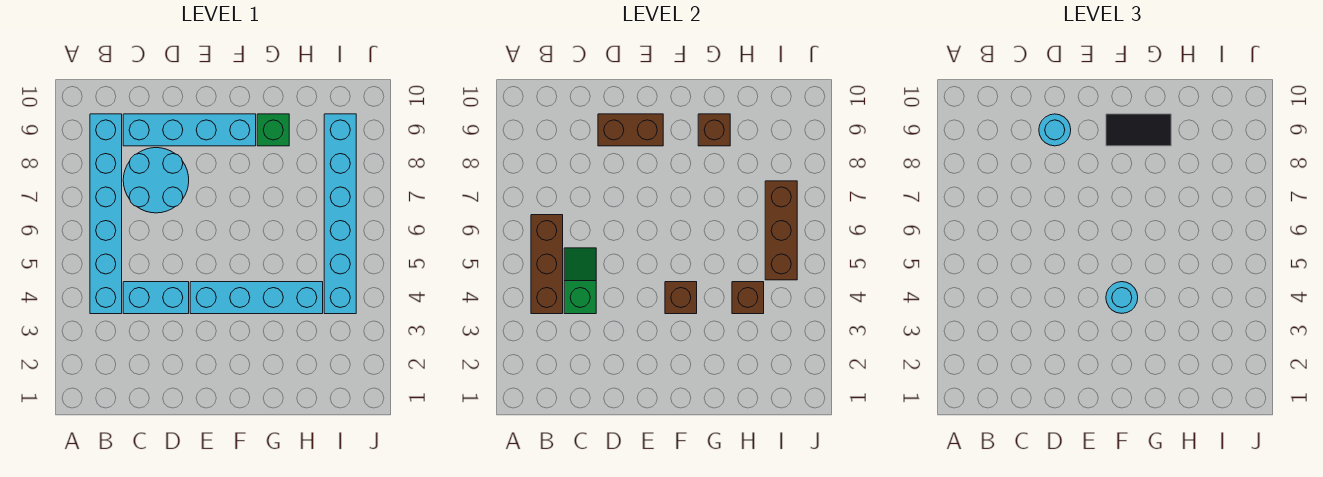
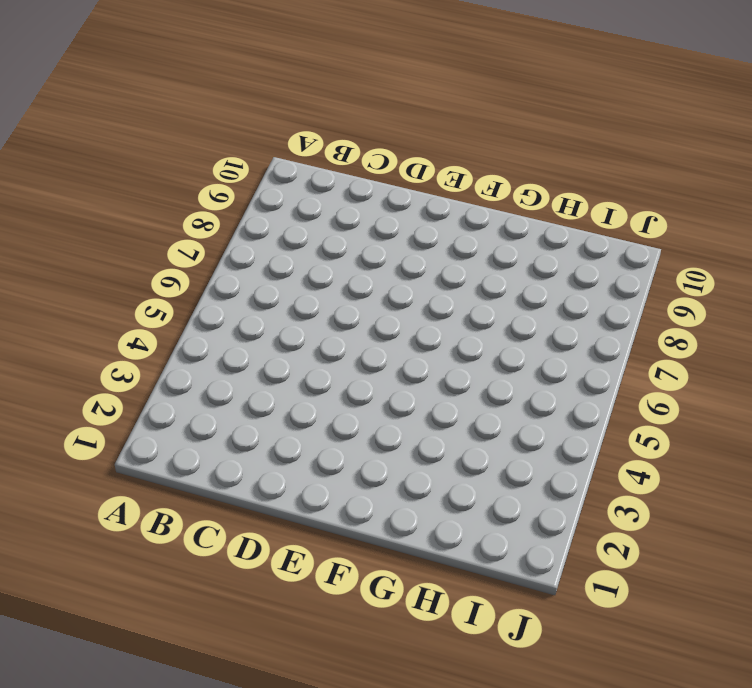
none -> cyan brick B4:B9 level 1
none -> cyan brick C4:D4 level 1
none -> cyan round brick C7:D8 level 1

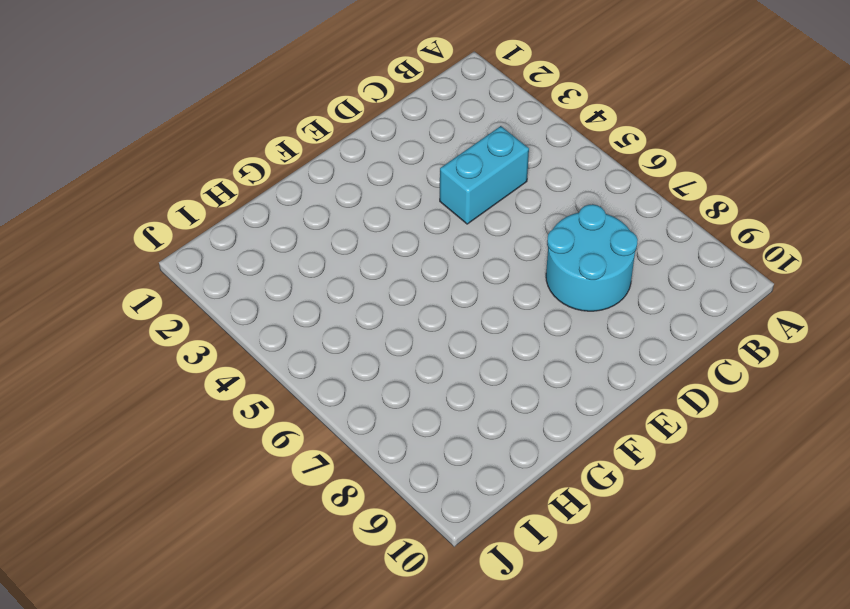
none -> cyan brick B4:B9 level 1
none -> cyan brick C9:F9 level 1
none -> cyan brick E4:H4 level 1

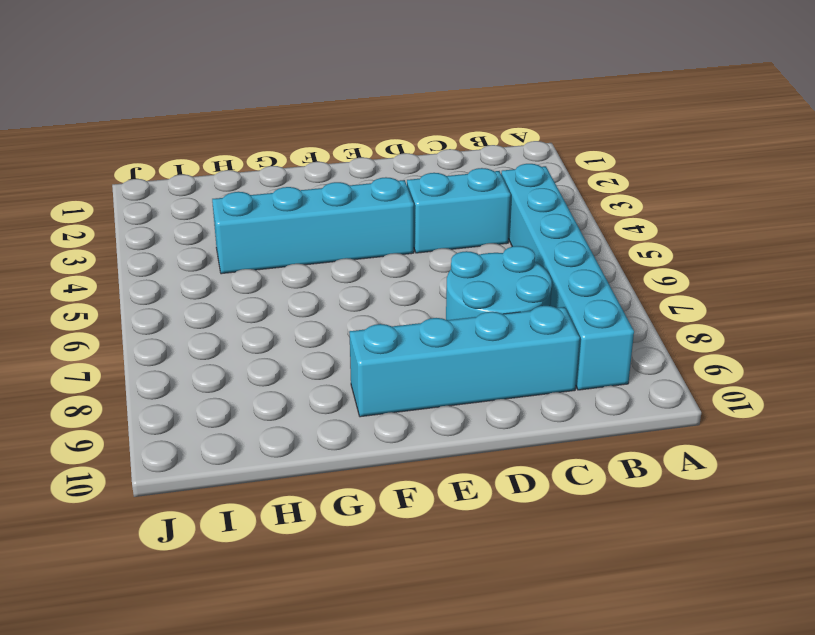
none -> green brick G9 level 1
none -> cyan brick I4:I9 level 1
none -> brown brick B4:B6 level 2

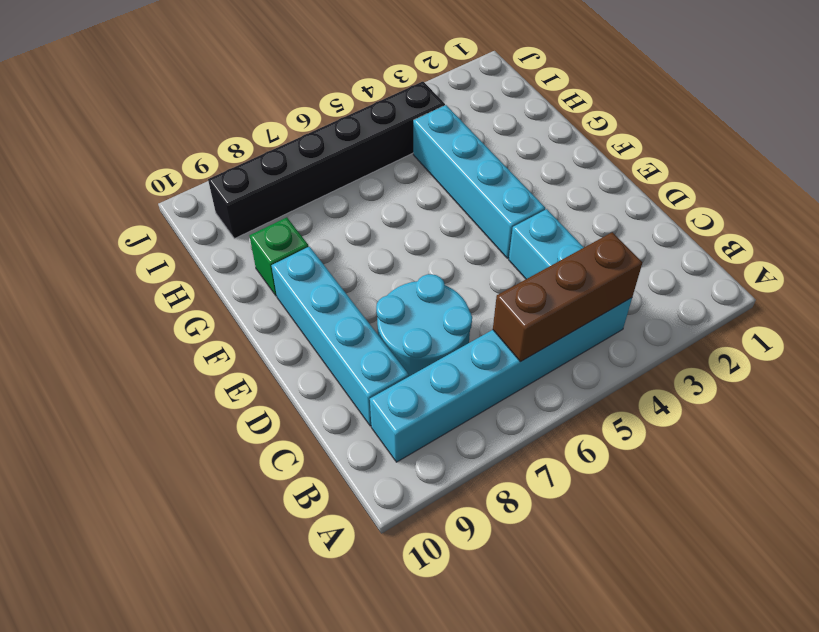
black brick I4:I9 level 1 -> cyan brick I4:I9 level 1
none -> green slope C4:C5 level 2 top 4
none -> brown brick D9:E9 level 2
none -> brown brick F4 level 2

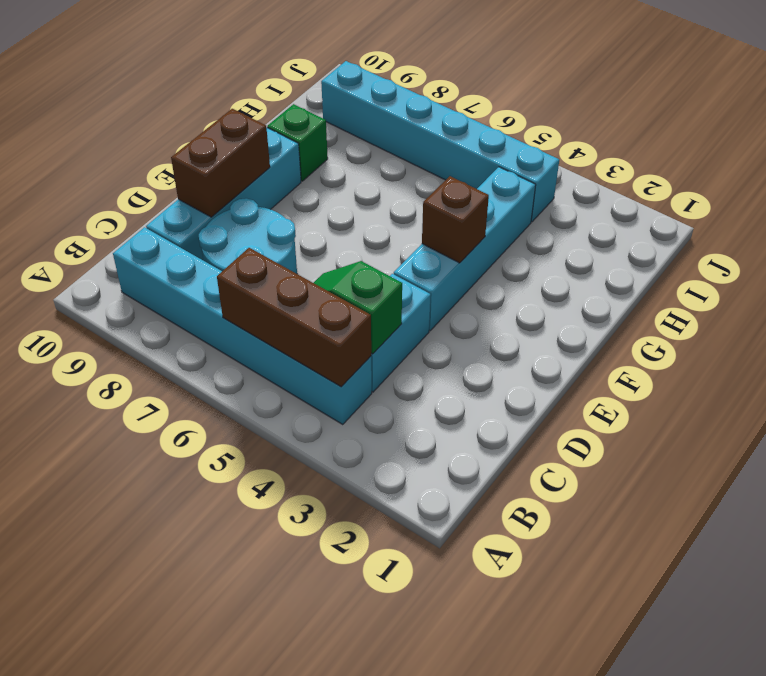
none -> brown brick G9 level 2
none -> brown brick H4 level 2
none -> brown brick I5:I7 level 2

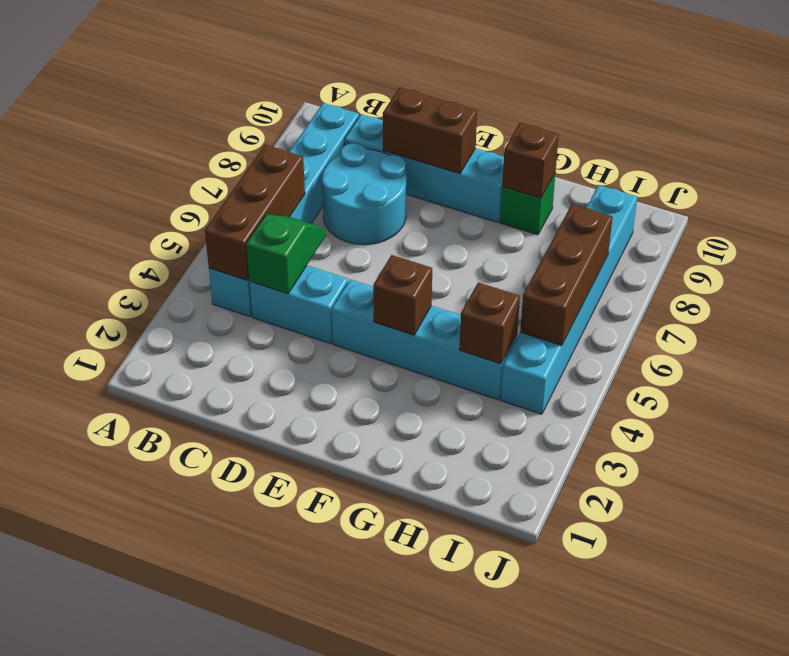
none -> cyan round brick D9 level 3
none -> cyan round brick F4 level 3
none -> black tile F9:G9 level 3

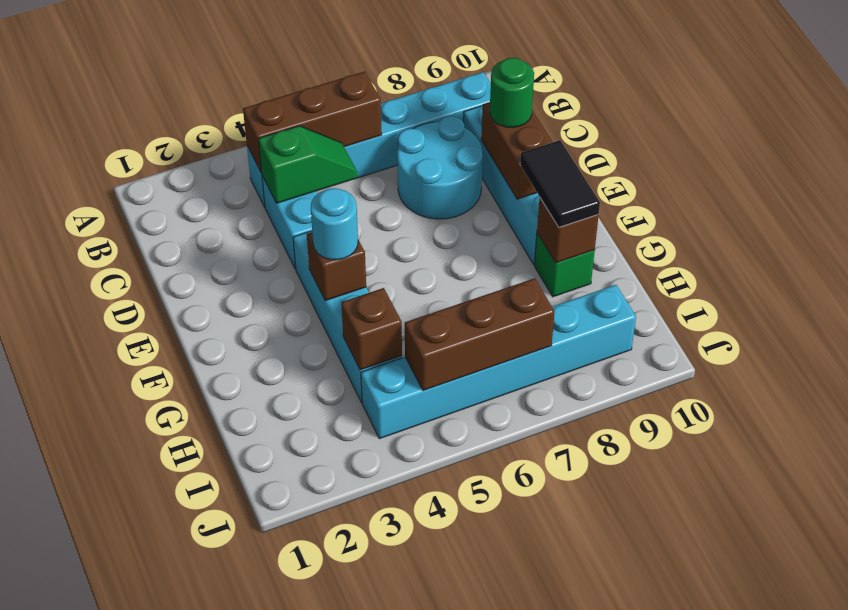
green round brick D9 level 3 -> cyan round brick D9 level 3

